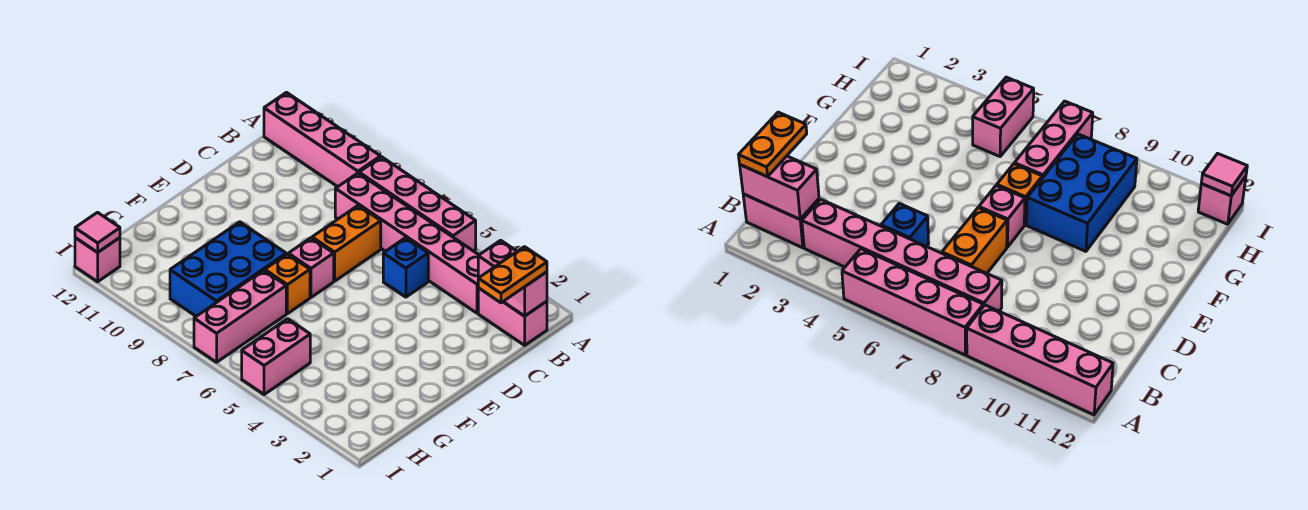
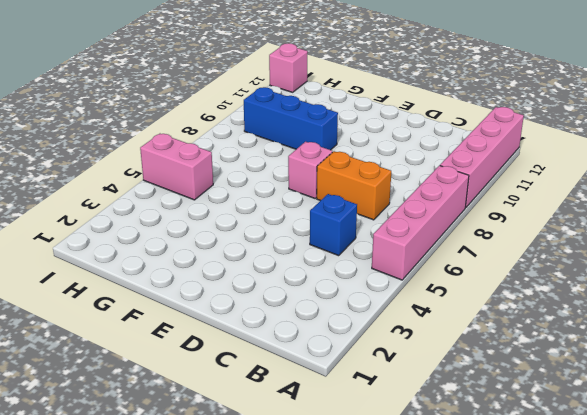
blue brick F9:H9 level 1 -> blue brick F8:H9 level 1
none -> pink brick B1:B2 level 1
none -> pink brick B3:B8 level 1
none -> orange brick F7 level 1

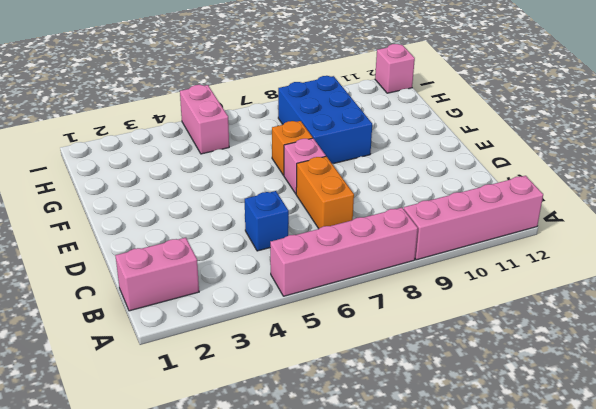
none -> pink brick B3:B8 level 1
none -> pink brick G7:I7 level 1
none -> pink brick B1:B2 level 2

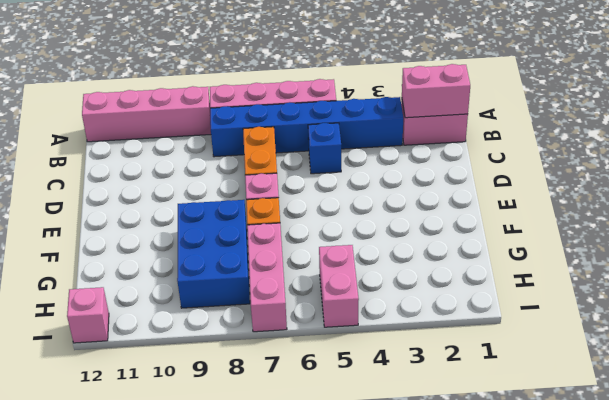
blue brick B3:B8 level 1 -> pink brick B3:B8 level 1
none -> pink tile I12 level 2
none -> orange plate B1:C1 level 3

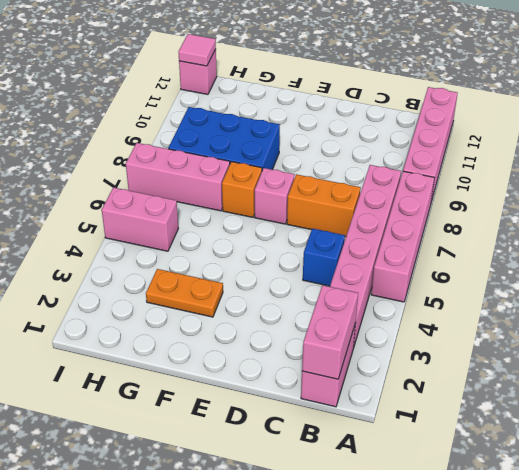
orange plate F3:G3 level 1 -> orange plate B1:C1 level 3

